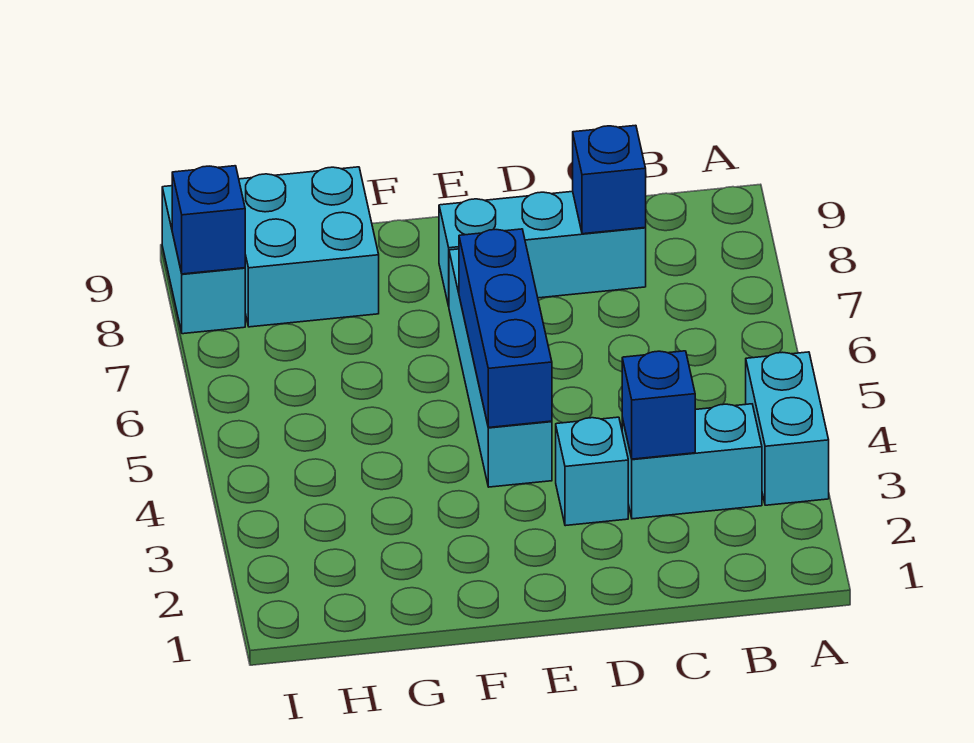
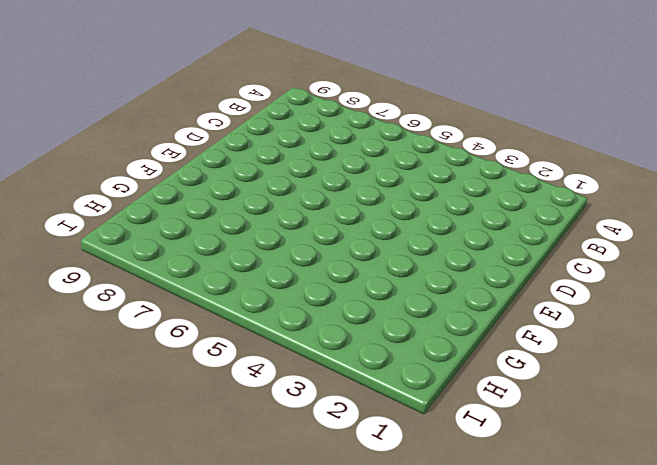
none -> cyan brick A3:A4 level 1
none -> cyan brick B3:C3 level 1

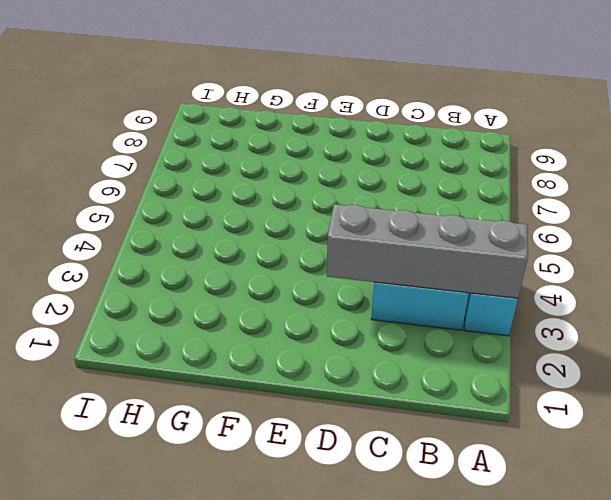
grey brick A3:D3 level 2 -> blue brick C3 level 2
none -> cyan brick C8:E8 level 1
none -> cyan brick D3 level 1

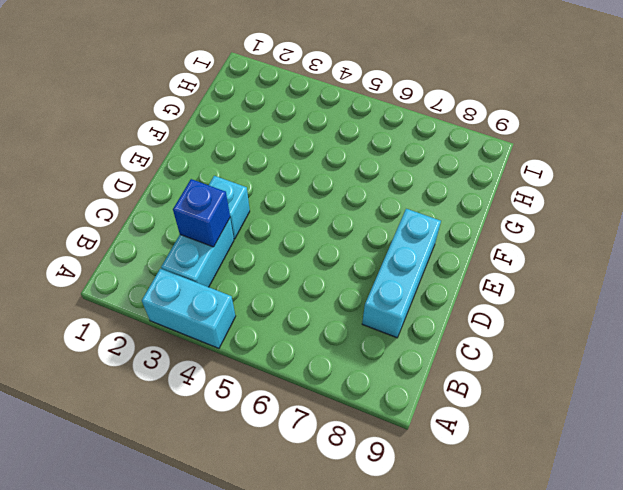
none -> cyan brick E4:E7 level 1
none -> cyan brick G8:H9 level 1

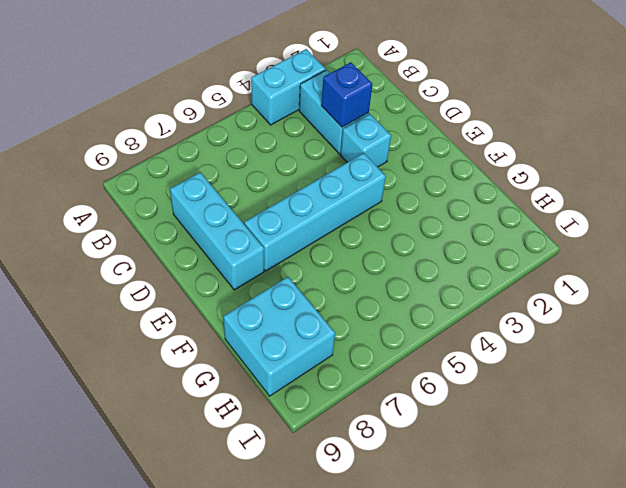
none -> cyan brick I8:I9 level 1
none -> blue brick C8 level 2

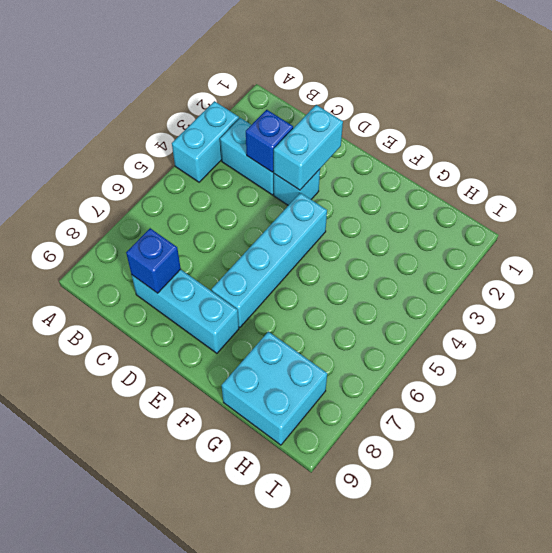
cyan brick D2:D3 level 2 -> cyan brick I8:I9 level 1
none -> blue brick E4:E6 level 2
none -> blue brick I8 level 2

